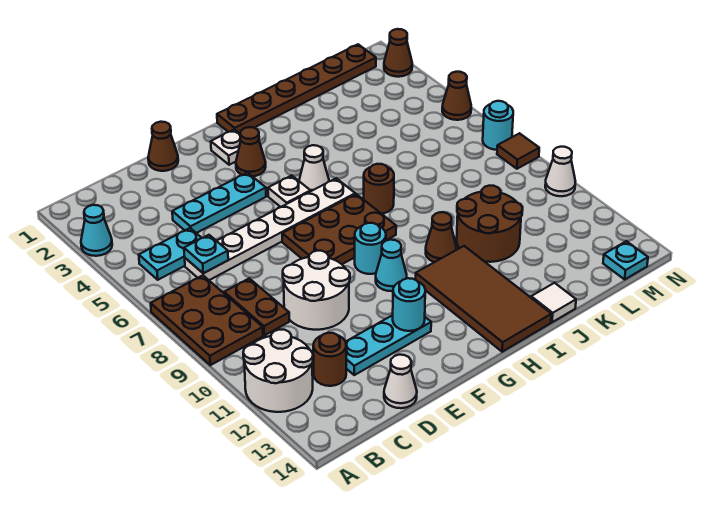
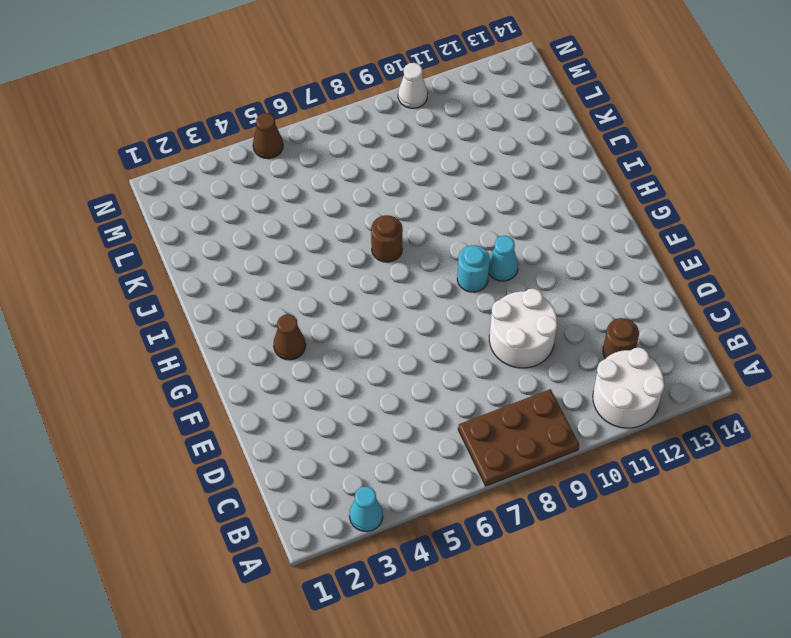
none -> cyan plate B5:C5 level 1
none -> white plate C6:H6 level 1
none -> brown plate C8:C9 level 1
none -> cyan plate D4:F4 level 1

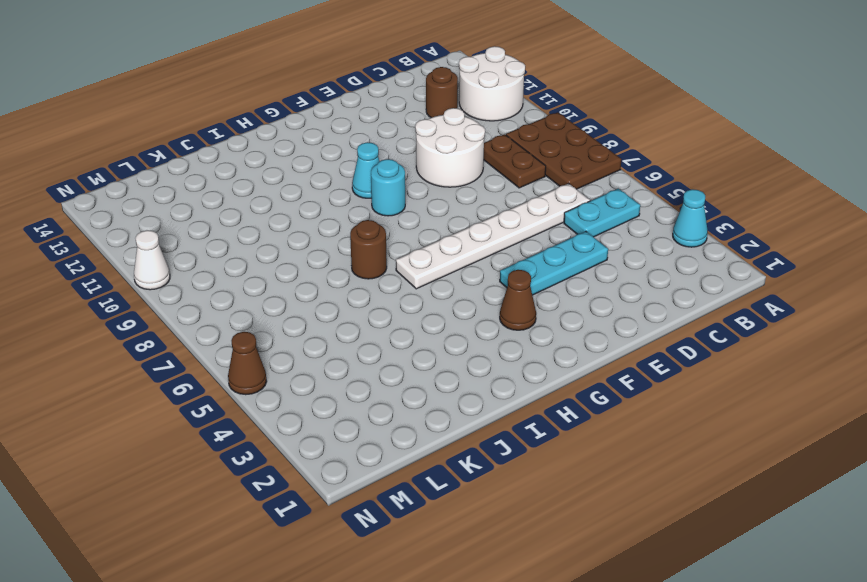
none -> cyan plate D12:F12 level 1
none -> white cone D14 level 1
none -> brown cone E1 level 1
none -> brown plate F7:H8 level 1

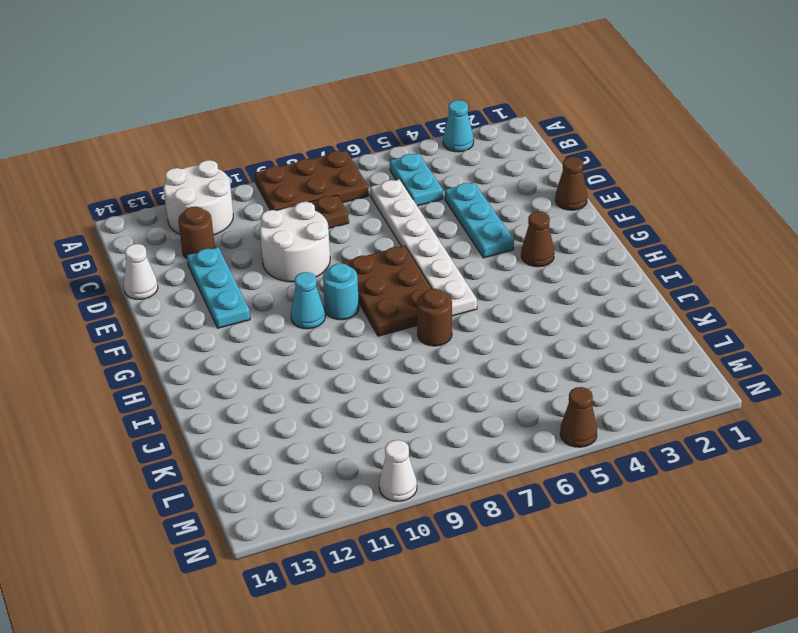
none -> white plate G2 level 1
none -> white plate G5 level 1
none -> brown plate H1:M1 level 1
none -> white cone H5 level 1

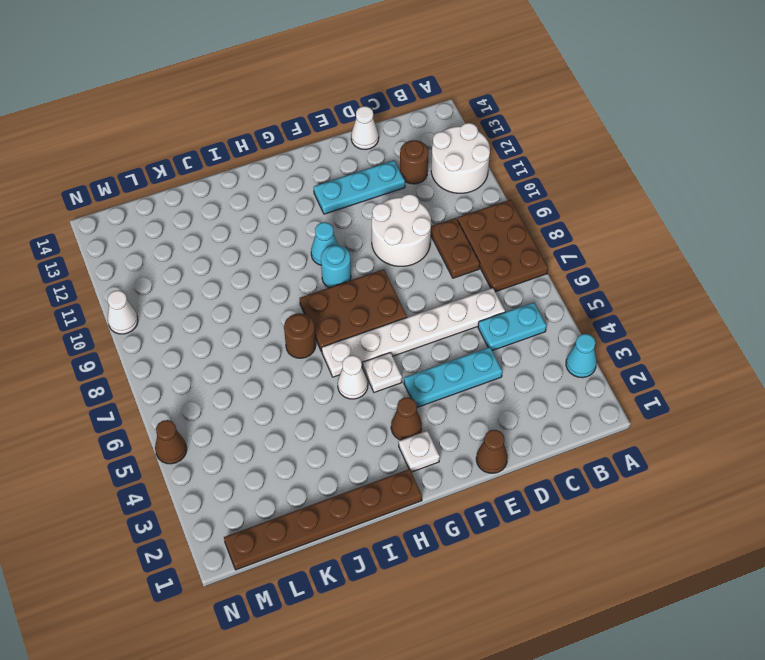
none -> brown tile H11:I14 level 1
none -> brown cone I10 level 1
none -> brown round brick J10:K11 level 1
none -> white tile J14 level 1

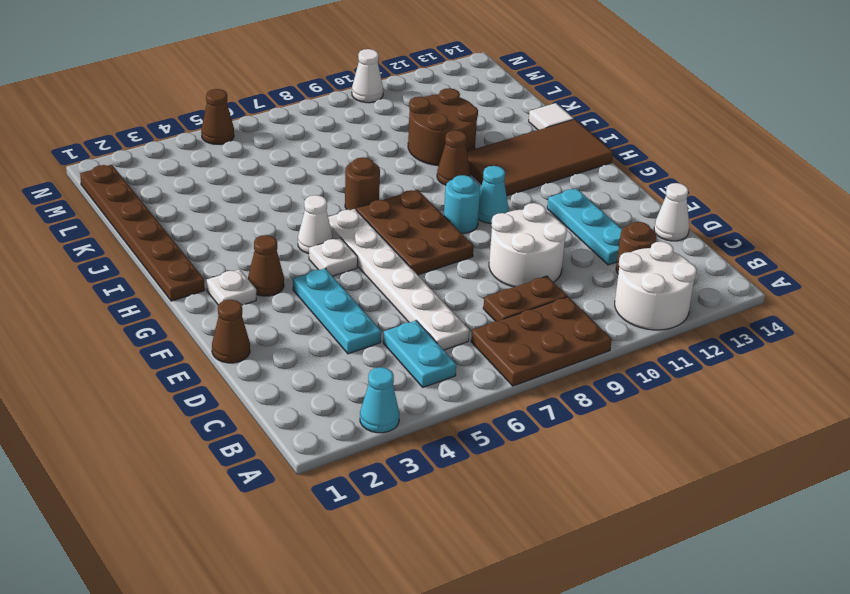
none -> cyan plate M14 level 1
none -> brown cone N2 level 1
none -> cyan round brick N7 level 1
none -> brown tile N8 level 1

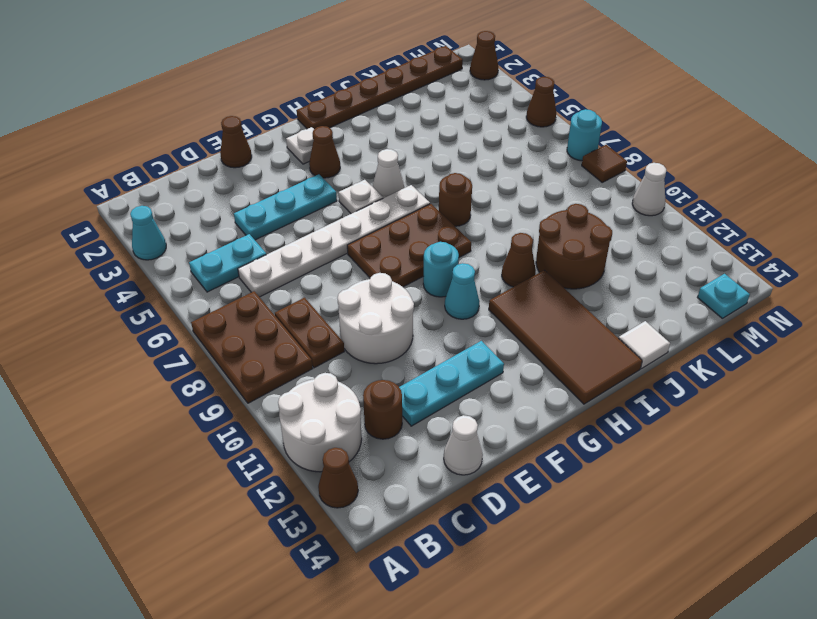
brown cone A13 level 1 -> none
none -> cyan plate C6 level 2
none -> cyan round brick F12 level 2

